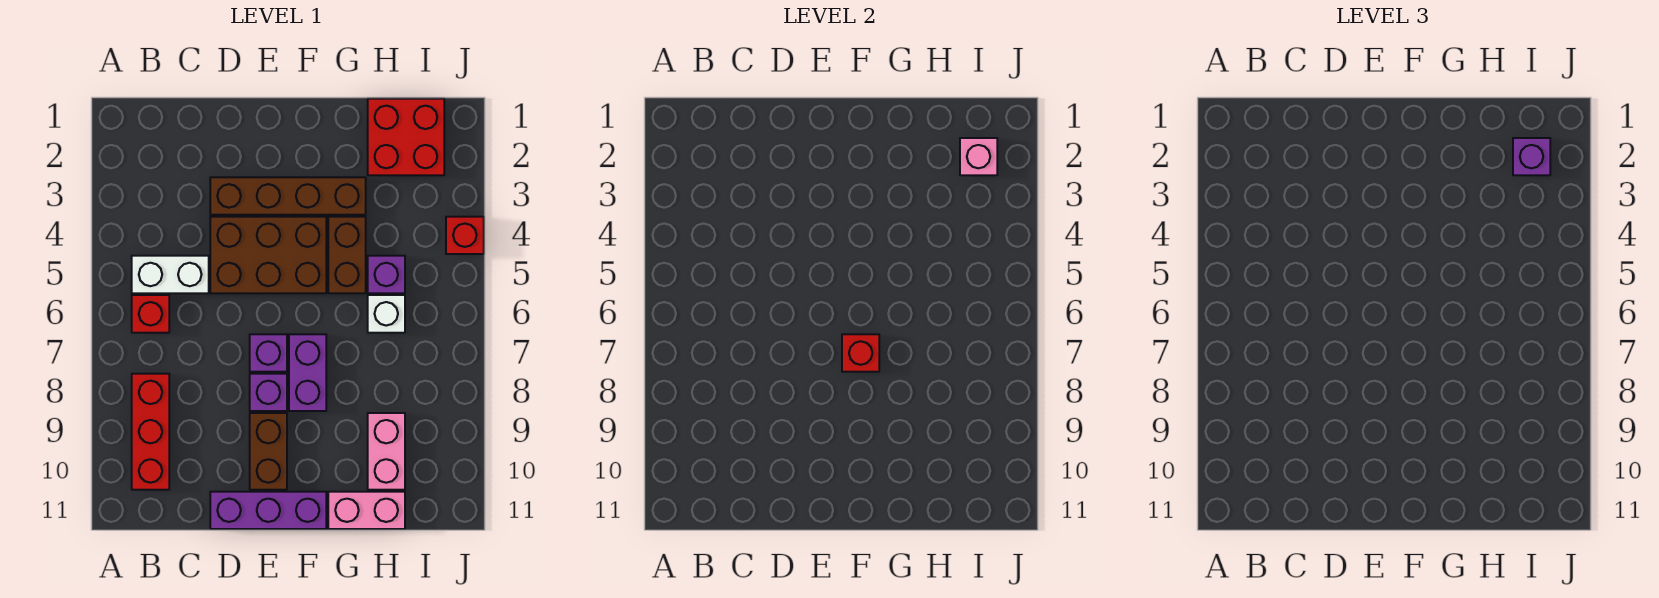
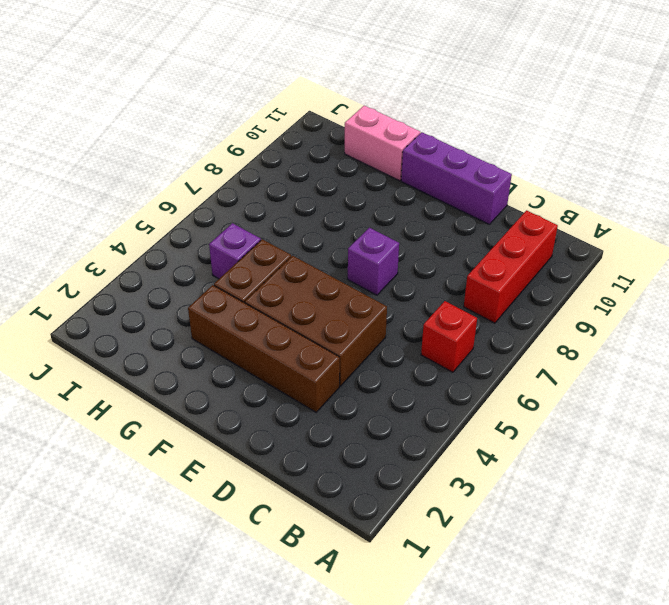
none -> white brick B5:C5 level 1
none -> purple brick E8 level 1
none -> brown brick E9:E10 level 1

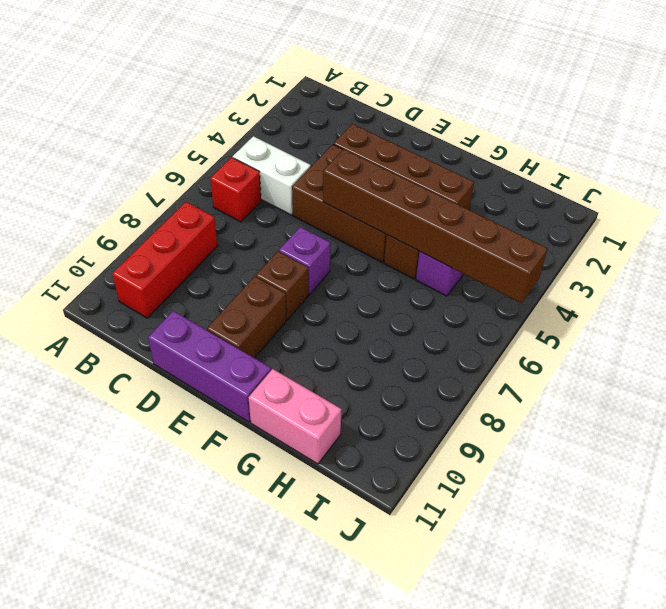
brown brick E5:J5 level 2 -> none
brown brick E8 level 1 -> purple brick E8 level 1
none -> purple brick F7:F8 level 1
none -> red brick H1:I2 level 1
none -> white brick H6 level 1

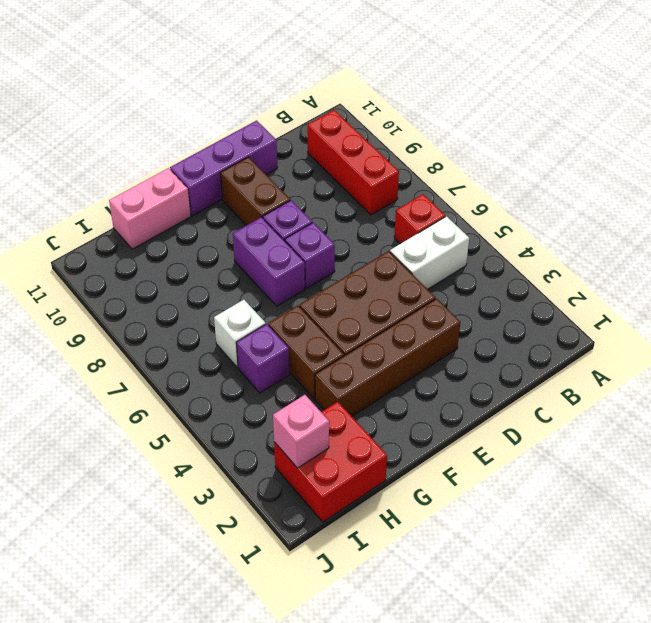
none -> pink brick H9:H10 level 1
none -> red brick J4 level 1
none -> red brick F7 level 2

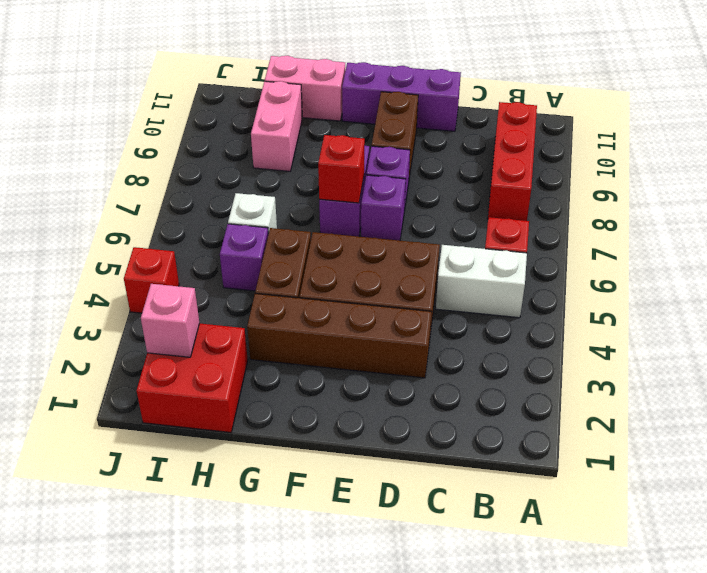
none -> purple brick I2 level 3

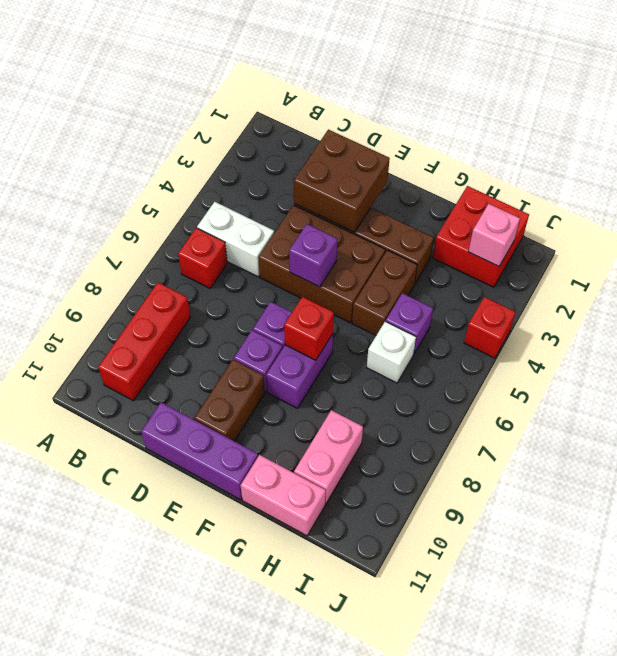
brown brick D2:E3 level 2 -> none
purple brick E5 level 2 -> purple brick I2 level 3

